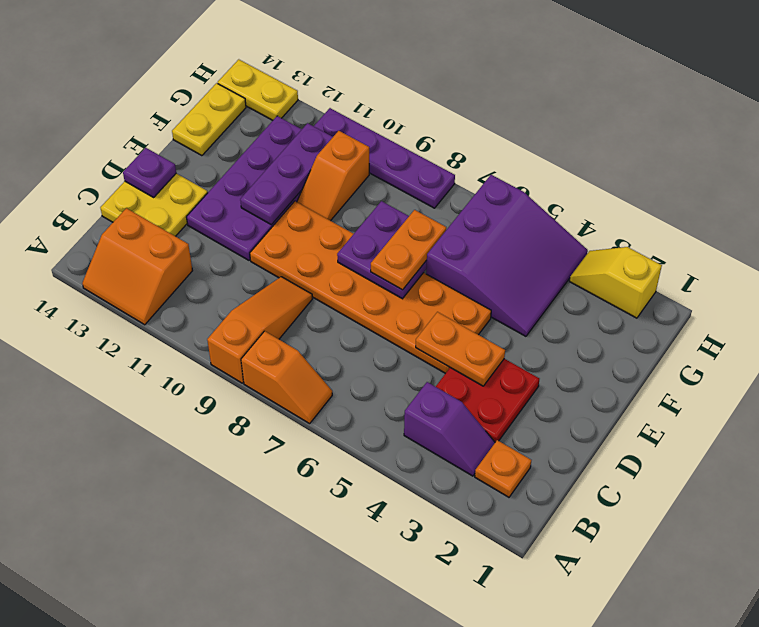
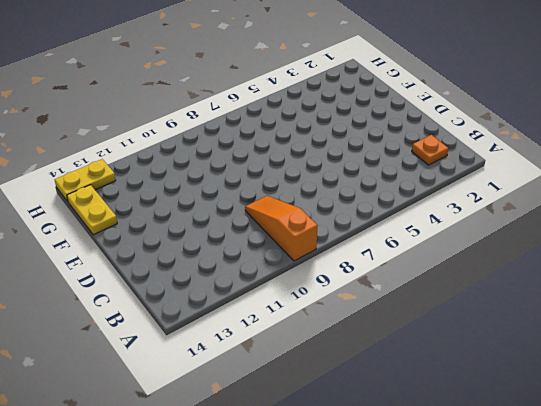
none -> orange slope A7:A8 level 1 top 8
none -> orange slope A12:B13 level 1 top B
none -> purple slope B3:B4 level 1 top 4

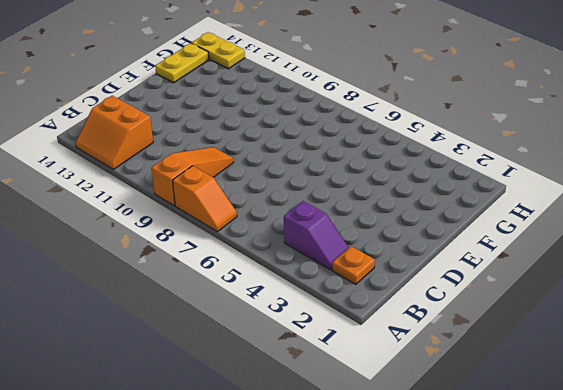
none -> red plate C3:D4 level 1
none -> yellow plate C13:D14 level 1
none -> orange plate D5:E10 level 1

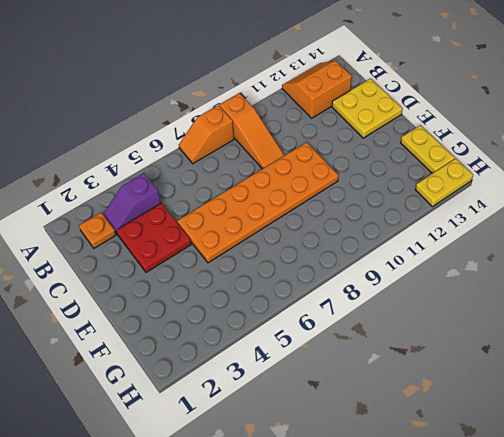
none -> purple plate D11:G12 level 1
none -> purple slope F4:H6 level 1 top 6
none -> orange slope F10:G10 level 1 top G

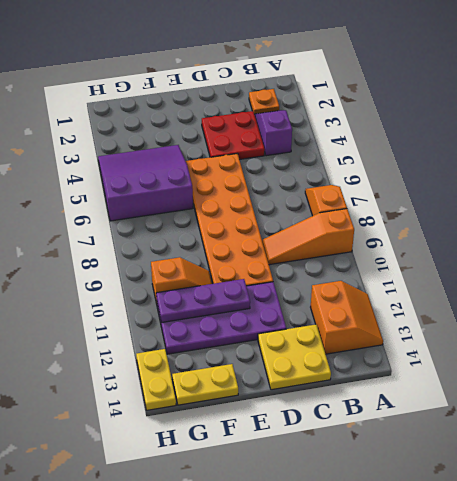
none -> yellow slope H2:H3 level 1 top 2
none -> purple plate H8:H11 level 1
none -> orange plate D4:D5 level 2

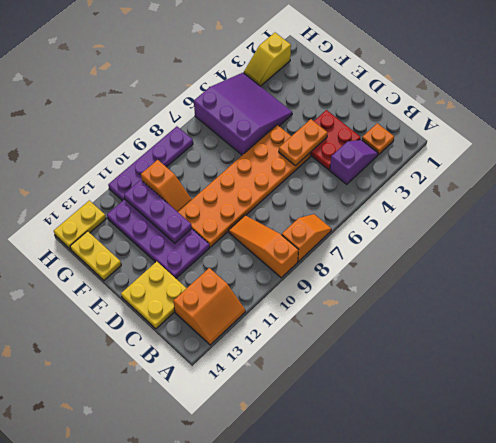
none -> purple plate D14 level 2
none -> purple plate E7:F8 level 2
none -> orange plate E7:F7 level 3

